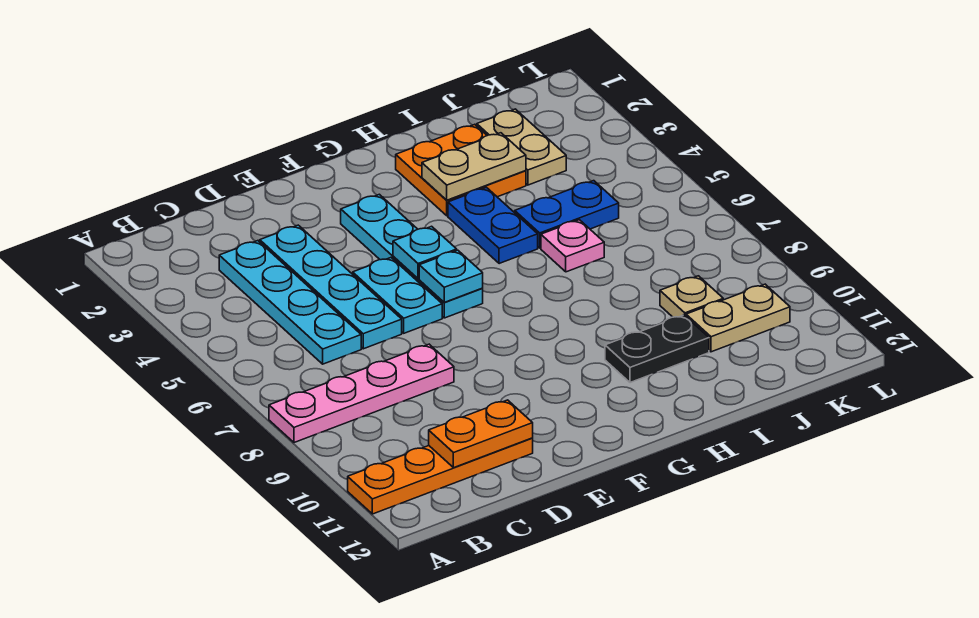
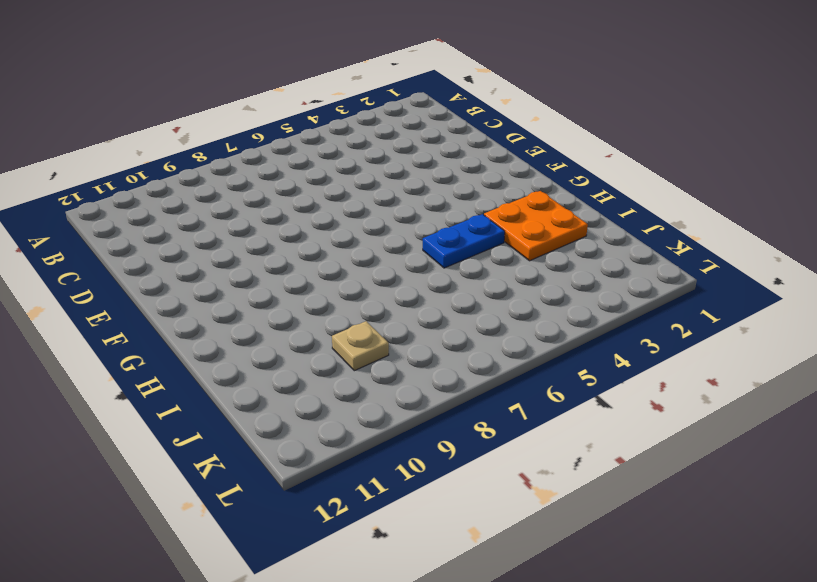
none -> pink plate A8:D8 level 1
none -> orange plate A11:D11 level 1
none -> cyan plate C3:C6 level 1

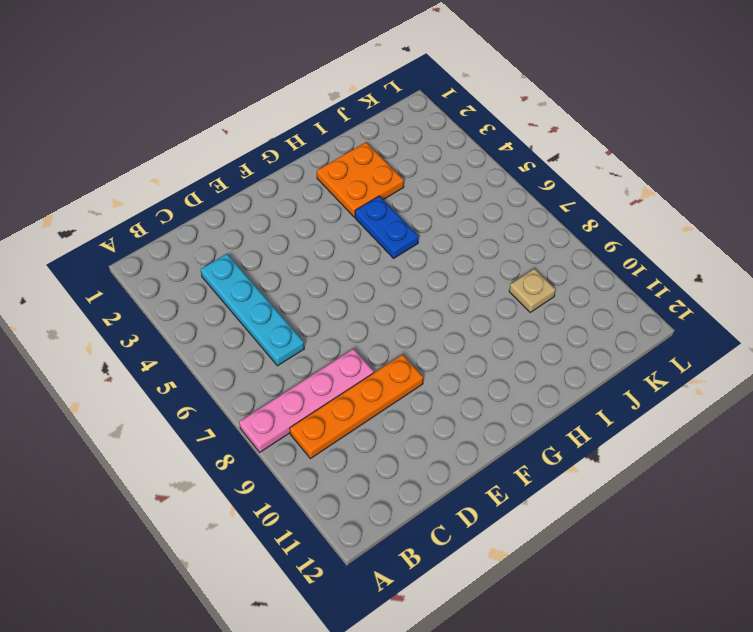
orange plate B9:E9 level 1 -> orange plate A11:D11 level 1
none -> cyan plate D3:D6 level 1
none -> cyan plate E5:E6 level 1
none -> cyan plate F3:F6 level 1

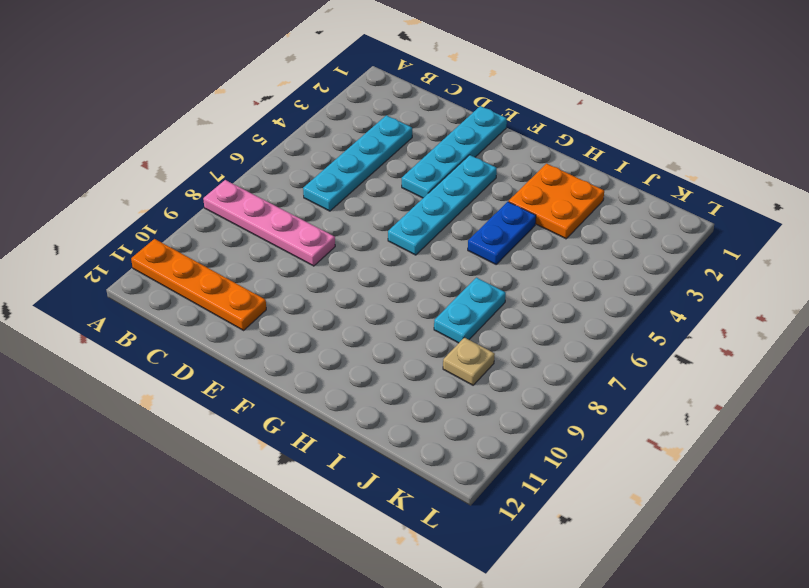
cyan plate E1:E4 level 1 -> cyan plate D3:D6 level 1
cyan plate I7:I8 level 1 -> cyan plate E5:E6 level 1
none -> black plate H10:I10 level 1
none -> blue plate I5:J5 level 1
none -> pink plate I6 level 1

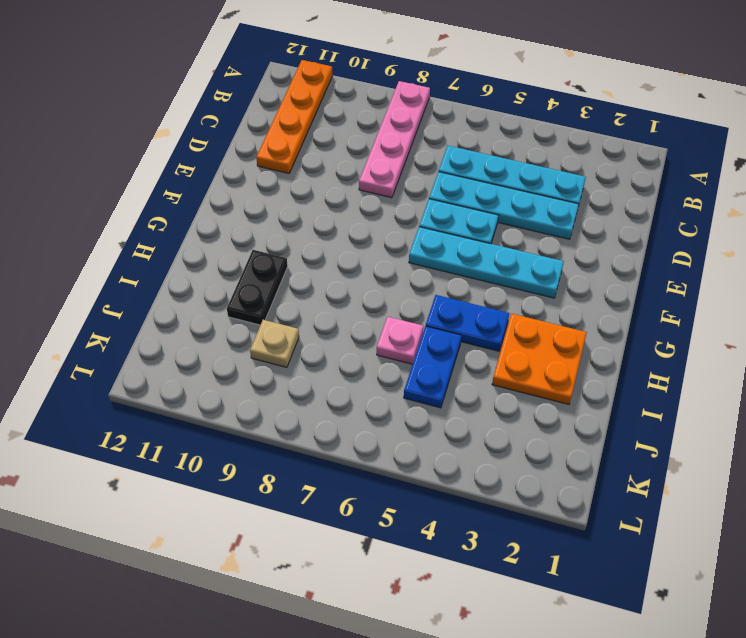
none -> tan plate J2:J3 level 1
none -> tan plate J10:K10 level 1
none -> orange plate C11:D11 level 2

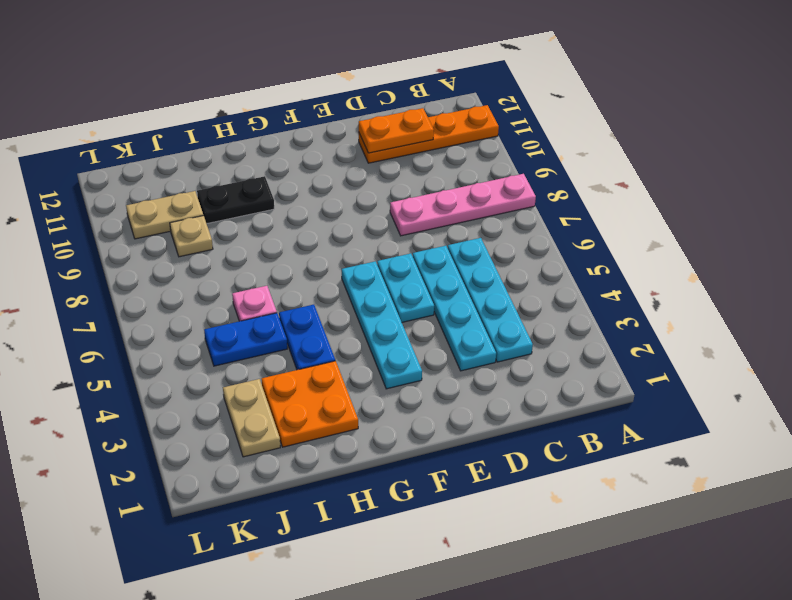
none -> cyan plate F5 level 2
none -> cyan plate F6 level 2
none -> tan plate H3:I3 level 2

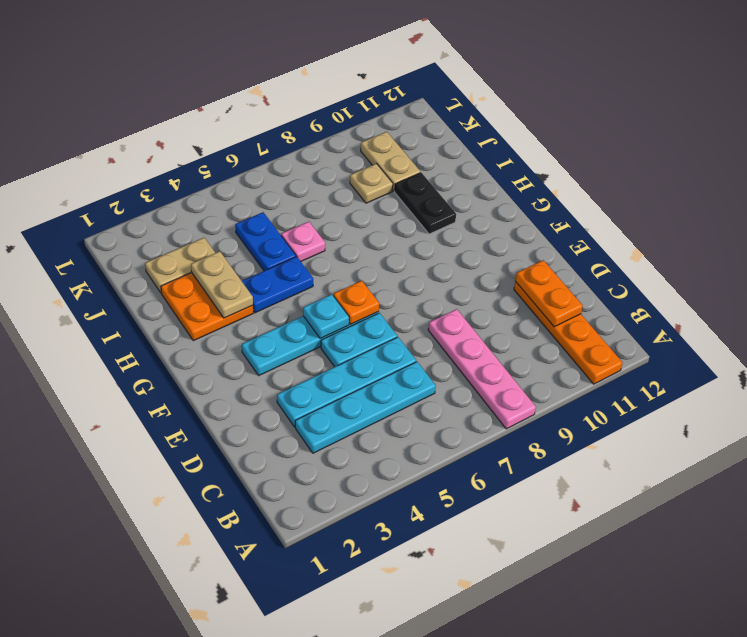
orange plate F6 level 2 -> cyan plate F6 level 2

